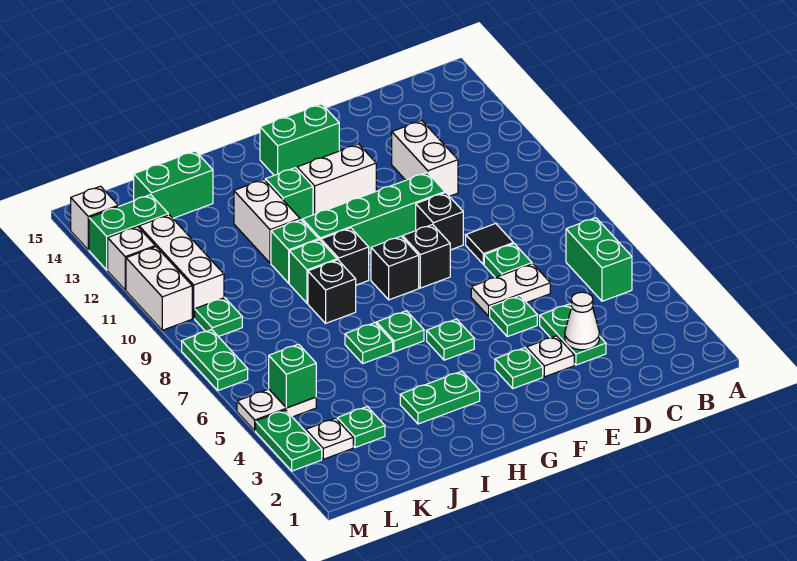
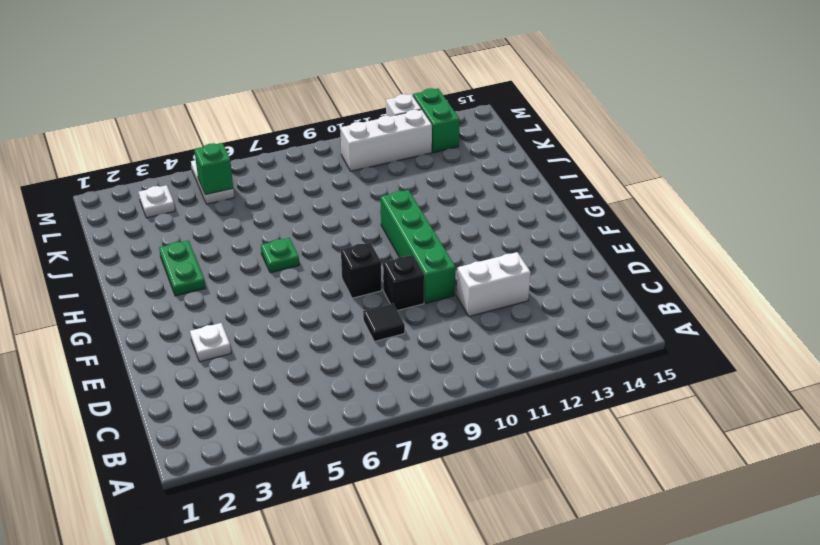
none -> green brick B5:B6 level 1
none -> green plate D3:D4 level 1
none -> white plate D6:E6 level 1
none -> green plate D7 level 1

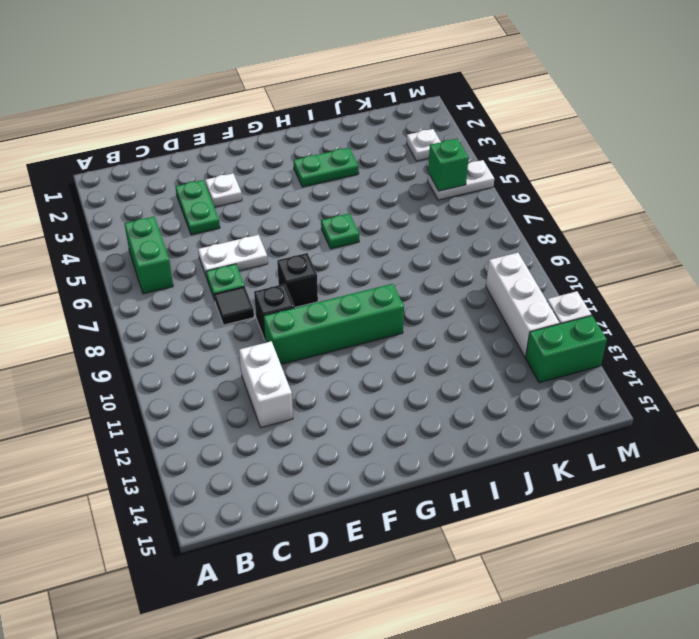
none -> green plate E5 level 1
none -> green plate F3 level 1
none -> white brick F12:G12 level 1
none -> green brick F14:G14 level 1

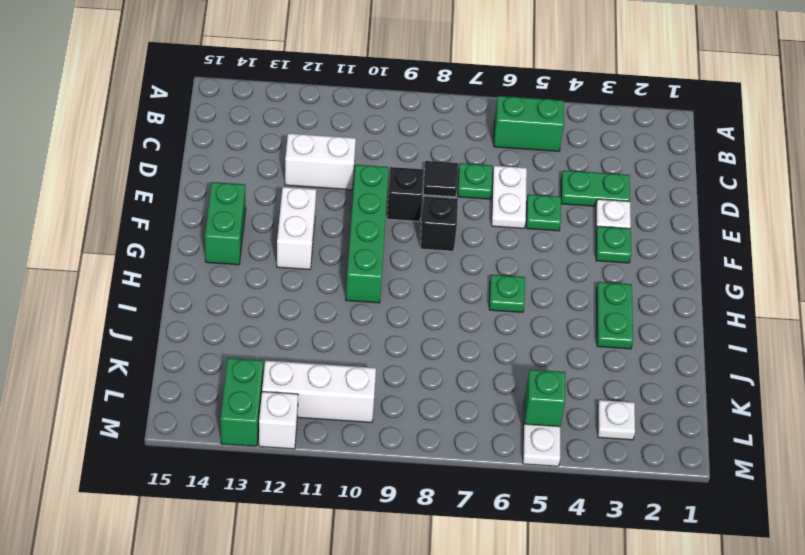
none -> green plate G5 level 1
none -> black brick G8 level 1
none -> black brick H9 level 1
none -> green brick H12 level 1

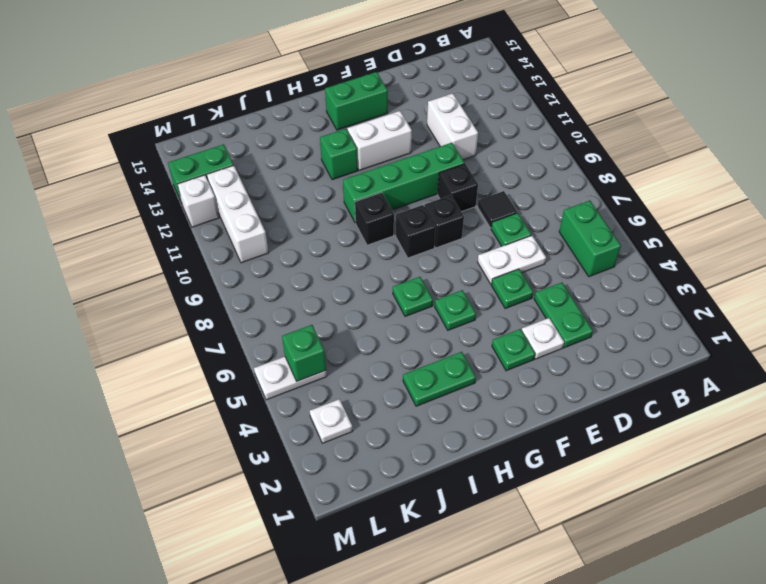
none -> green plate I6 level 1
none -> black brick I8 level 1
none -> green brick I9 level 1
none -> green brick I10 level 1

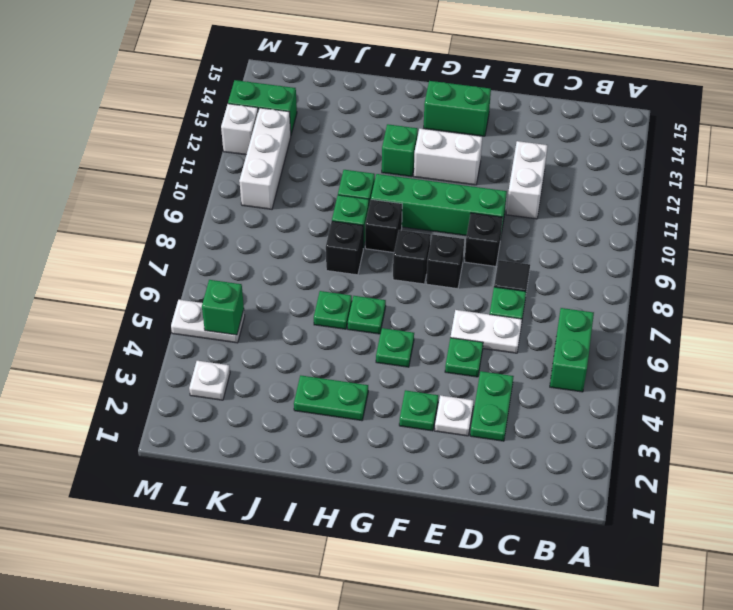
none -> white brick I11:I12 level 1
none -> green brick J14:K14 level 1
none -> green plate K3 level 1
none -> green plate L9 level 1

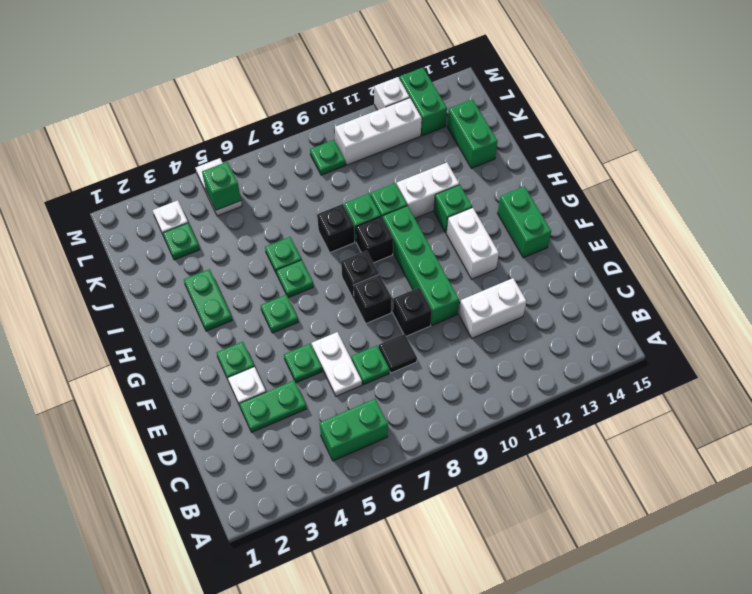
none -> green plate M3:M4 level 1
none -> green plate M7:M8 level 1
none -> white brick M10:M11 level 1
none -> white brick M14 level 1

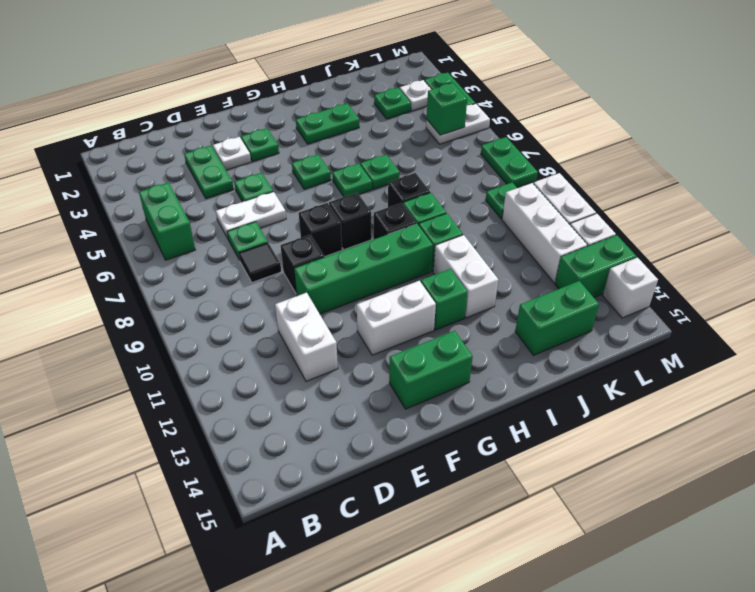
none -> white cone D3 level 2

